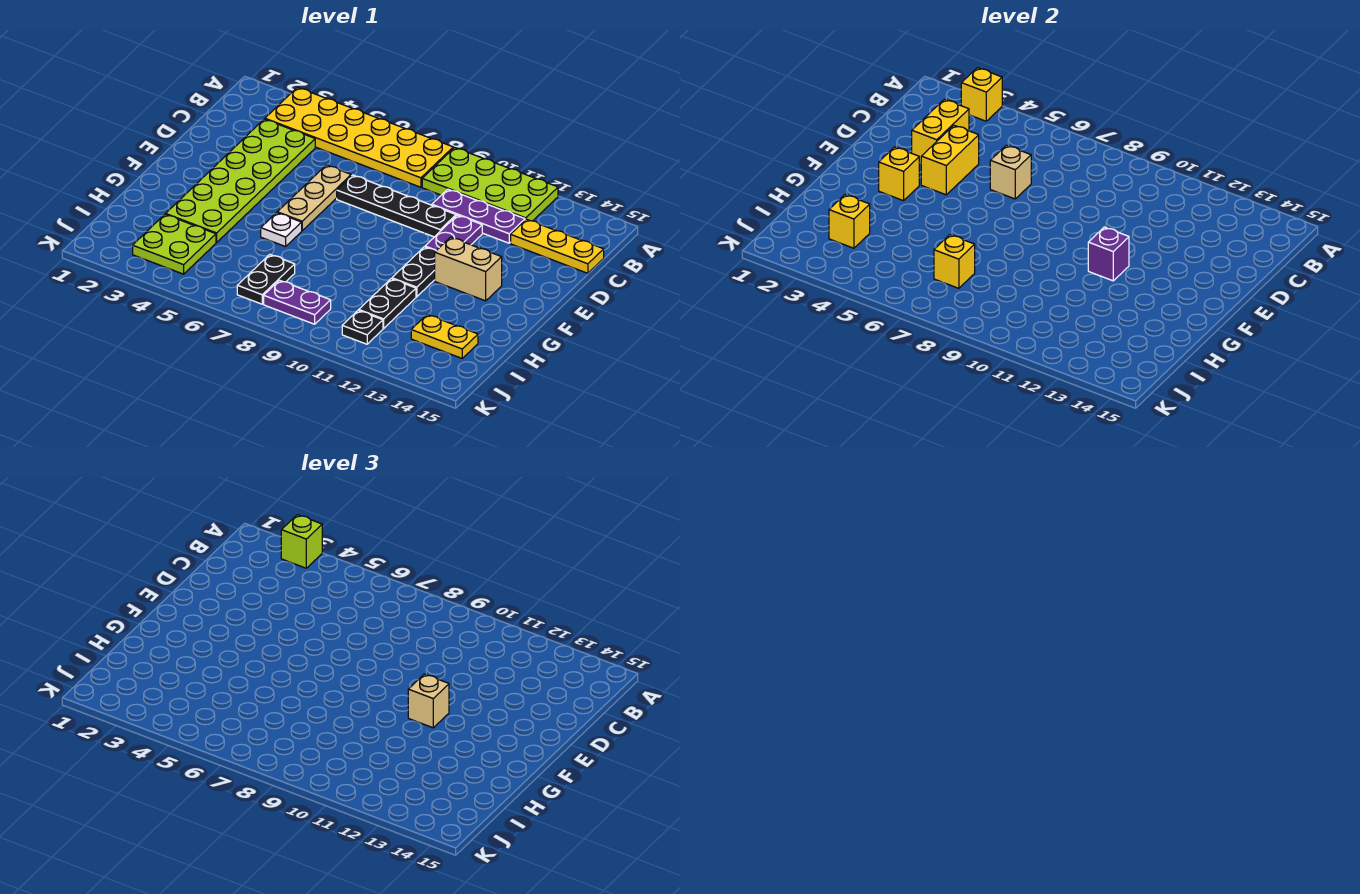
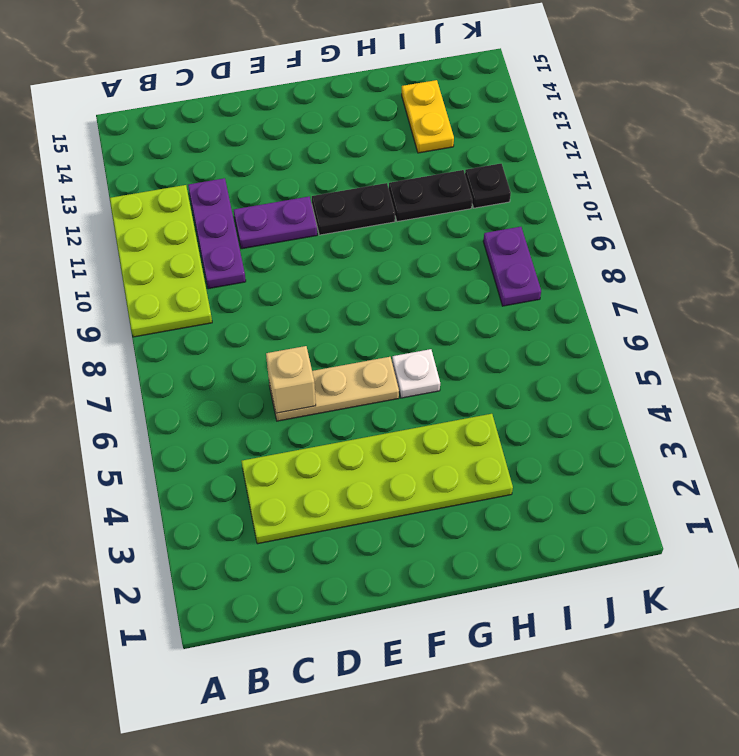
none -> yellow plate A3:B8 level 1
none -> yellow plate C13:C15 level 1
none -> black plate D7:D10 level 1

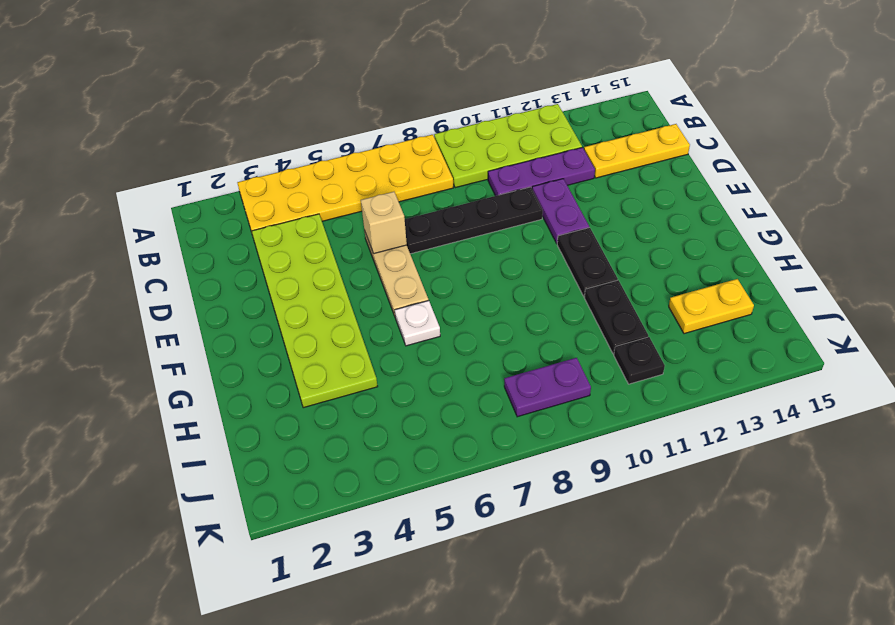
none -> tan brick F12:F13 level 1
none -> lime plate I3:J4 level 1
none -> black plate I7:J7 level 1

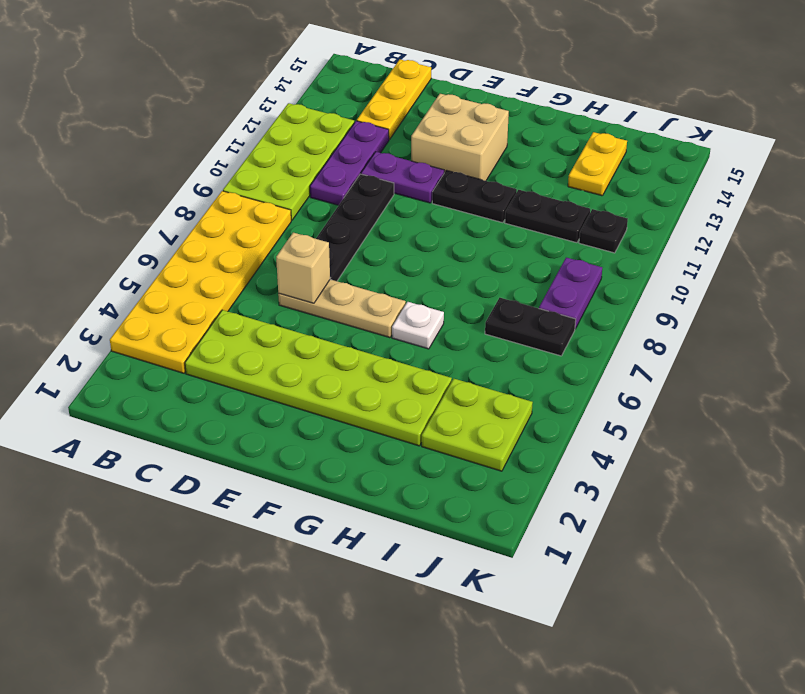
tan brick E12:F13 level 1 -> tan brick F12:F13 level 1
none -> yellow brick A3 level 2
none -> yellow brick C3:D3 level 2
none -> yellow brick D4:E4 level 2

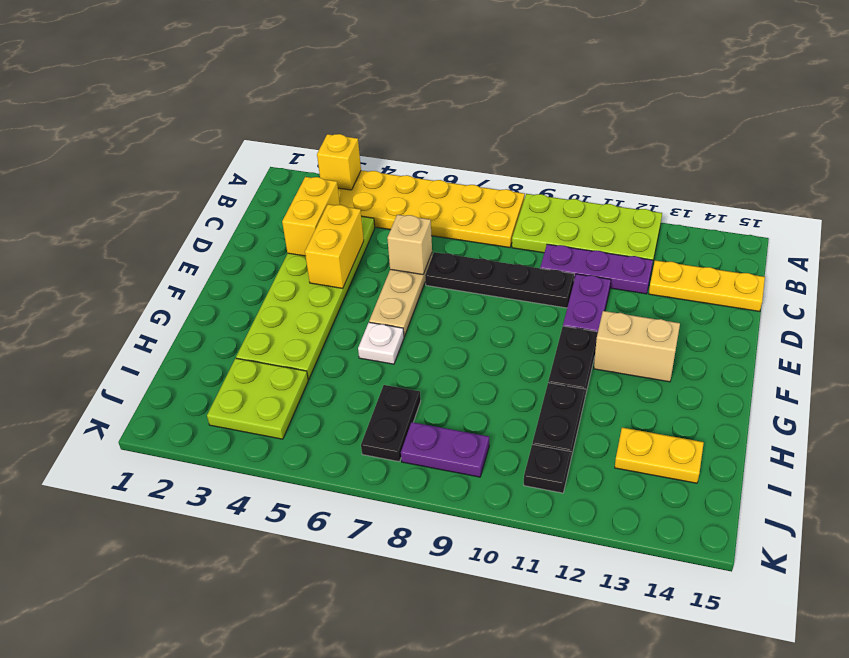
none -> yellow brick F3 level 2
none -> purple brick F11 level 2
none -> yellow brick I3 level 2

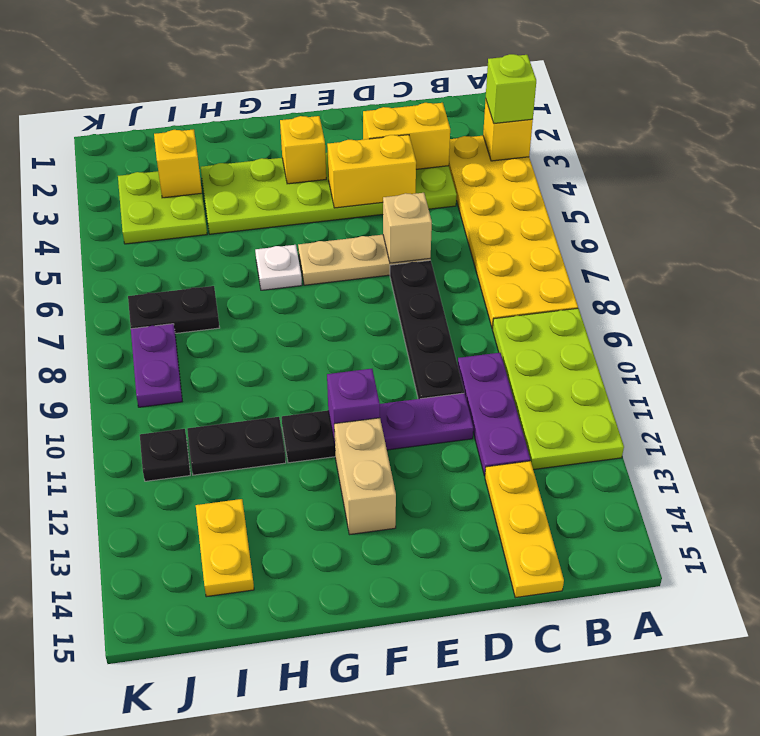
none -> yellow brick I7 level 2
none -> tan brick F11 level 3

